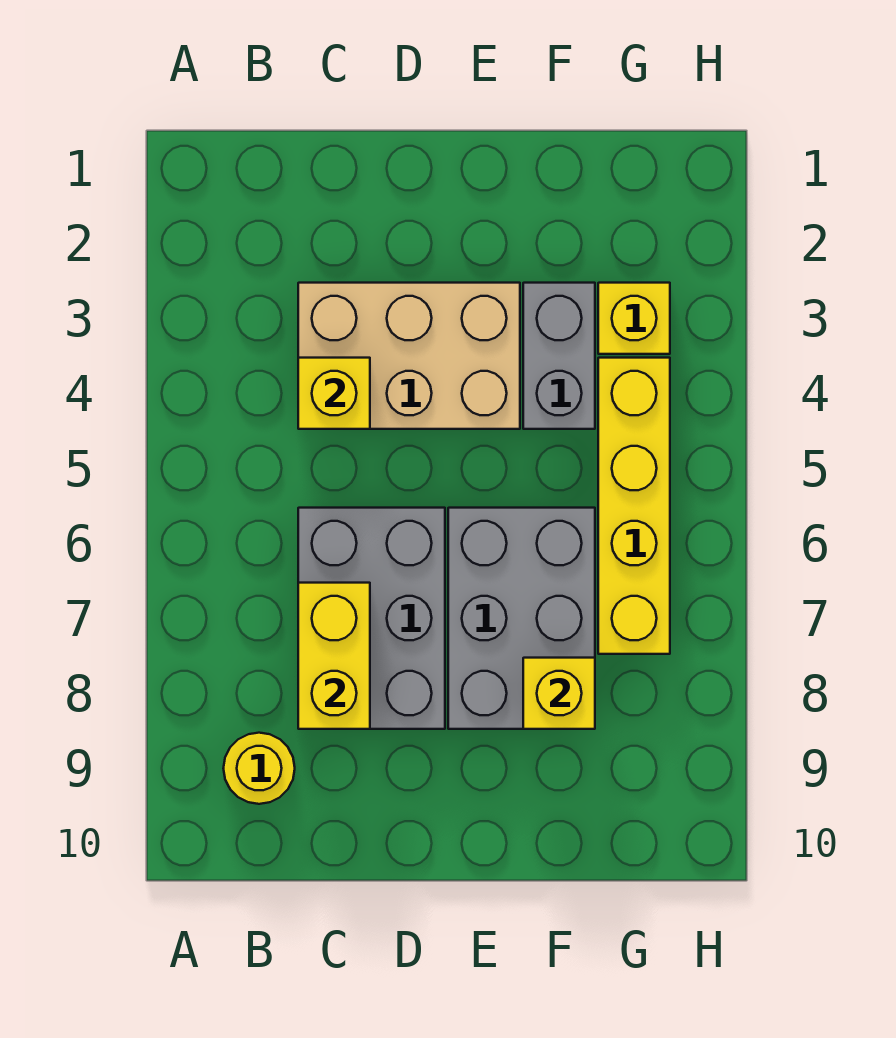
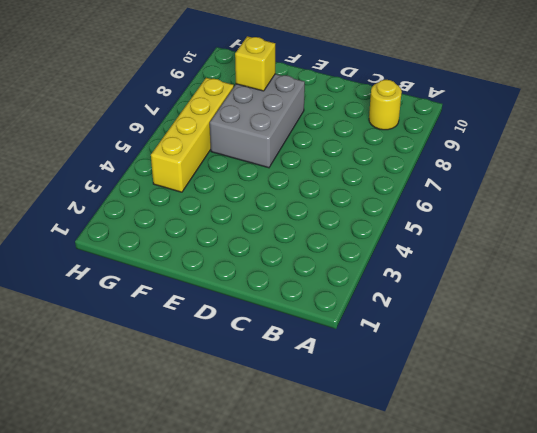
none -> tan brick C3:E4 level 1
none -> grey brick C6:D8 level 1

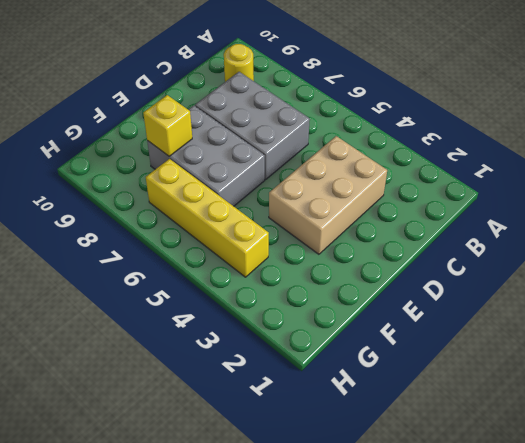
none -> grey brick F3:F4 level 1
none -> yellow brick G3 level 1

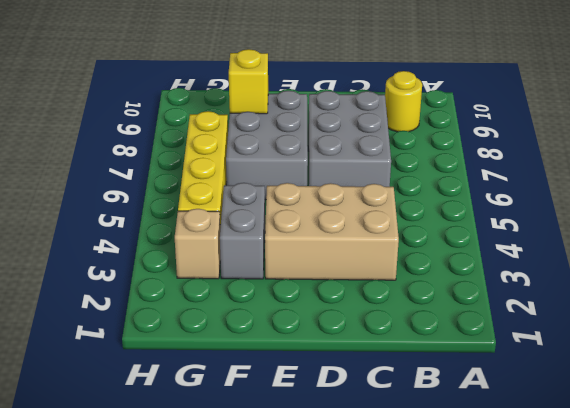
tan brick G3 level 1 -> yellow brick G3 level 1
none -> yellow brick C4 level 2
none -> yellow brick C7:C8 level 2

